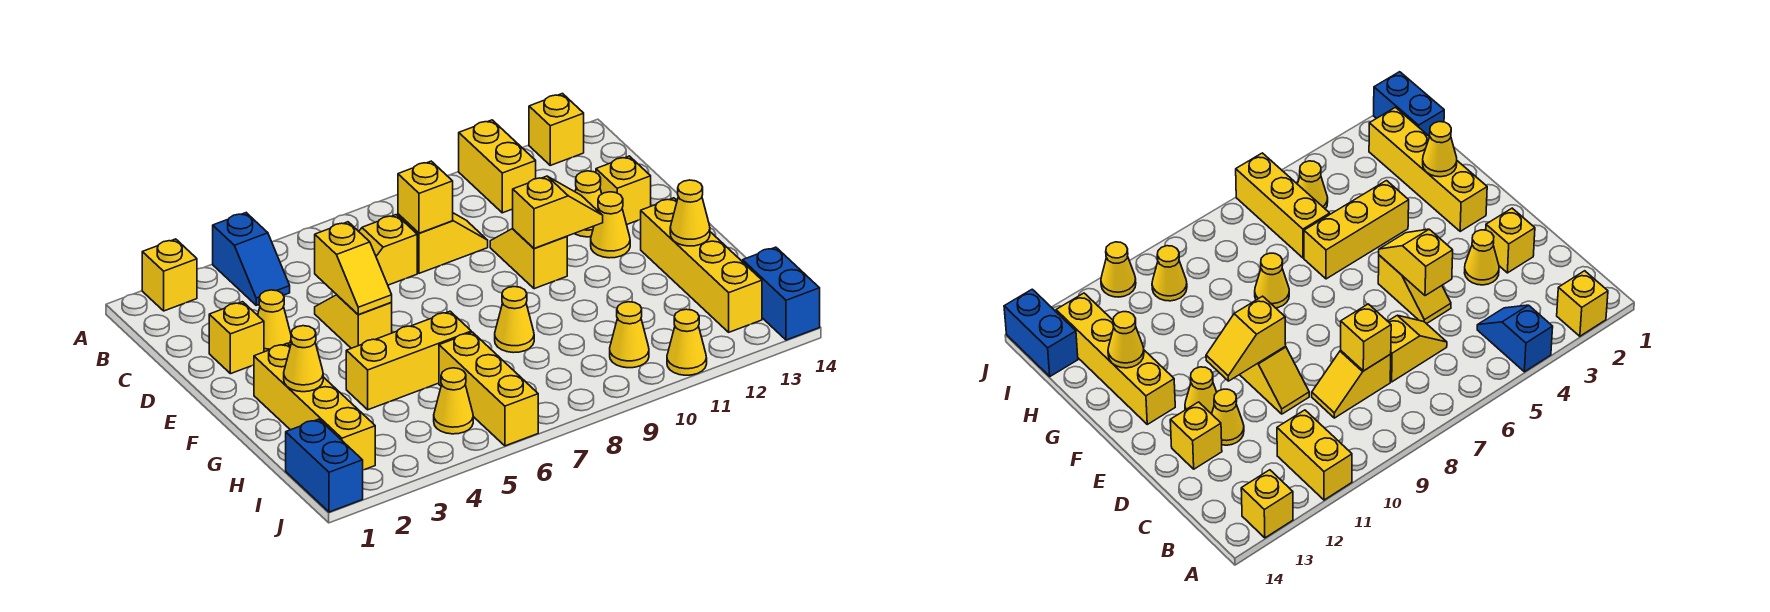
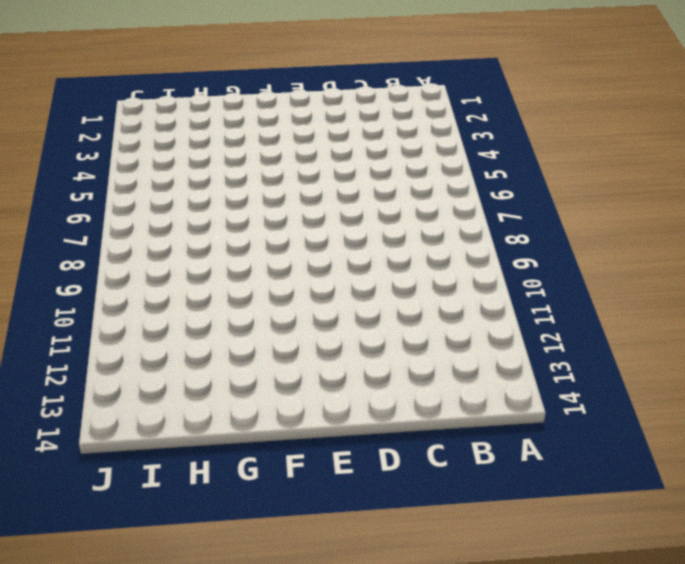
none -> yellow brick A2 level 1
none -> blue slope A4:B4 level 1 top A
none -> yellow brick A11:B11 level 1

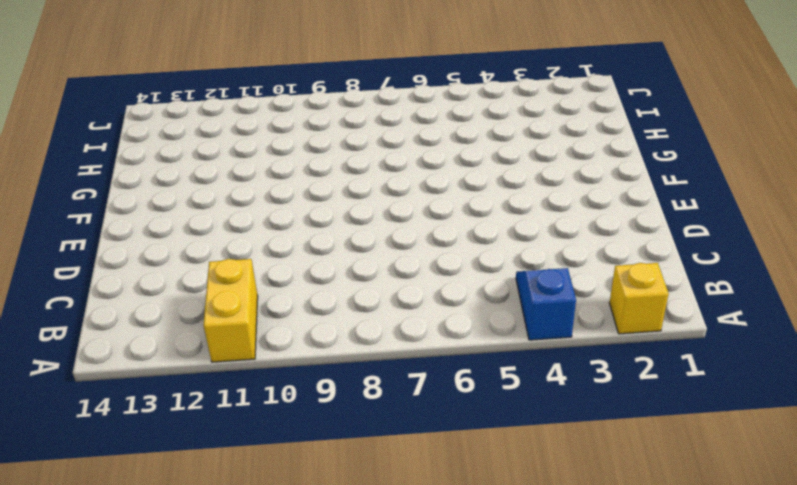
none -> yellow brick A13 level 1
none -> yellow slope C6:C7 level 1 top 7
none -> yellow slope C8:C9 level 1 top 8

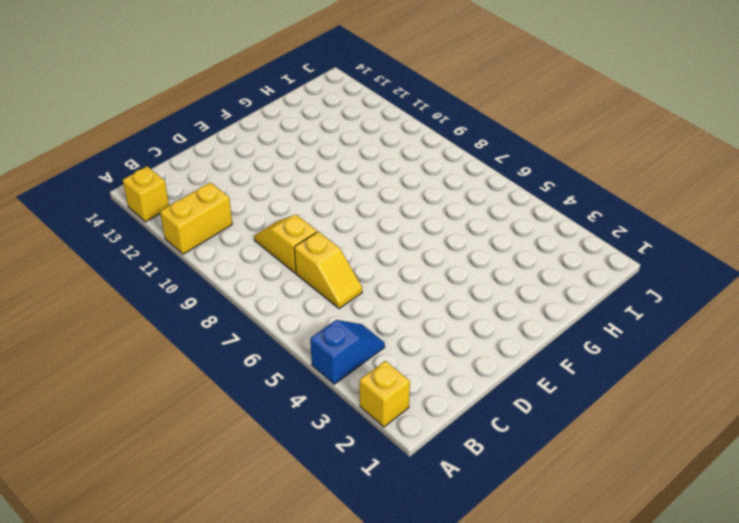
none -> yellow brick D2 level 1
none -> yellow cone D3 level 1
none -> yellow slope D5:E5 level 1 top E

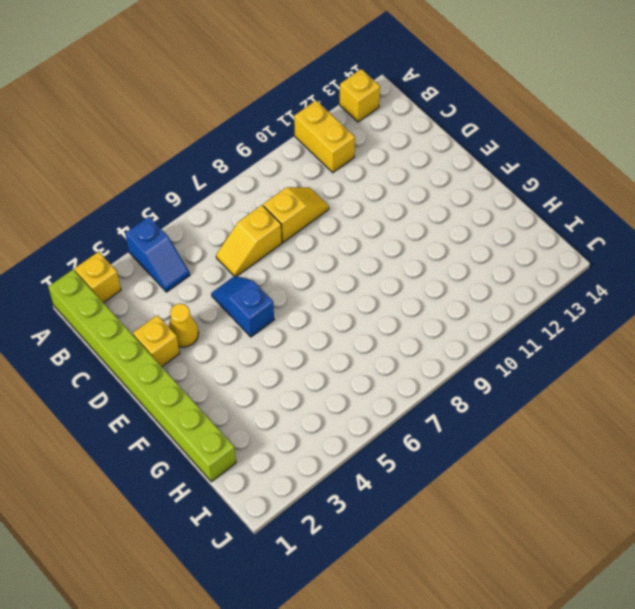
lime brick A1:H1 level 1 -> none
blue slope D5:E5 level 1 top E -> yellow slope D5:E5 level 1 top E
none -> yellow slope D10:E10 level 1 top E
none -> yellow cone D12 level 1
none -> yellow brick D13 level 1

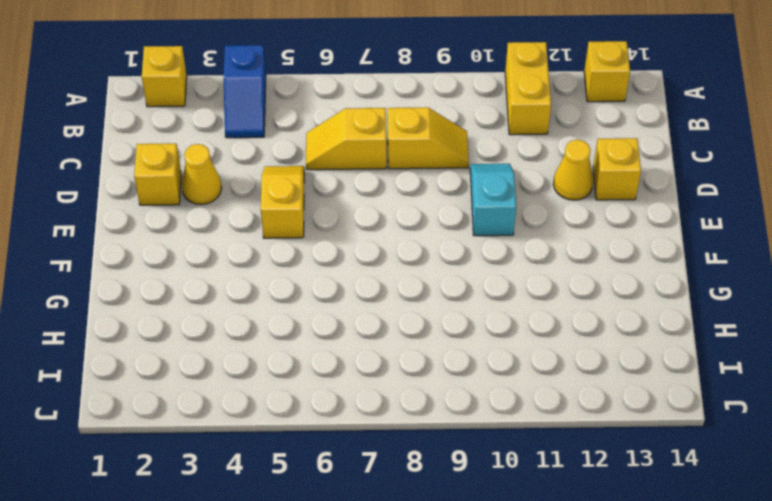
cyan slope D10:E10 level 1 top E -> yellow slope D10:E10 level 1 top E
none -> yellow cone E12 level 1
none -> yellow brick F2:I2 level 1
none -> yellow brick F13:I13 level 1

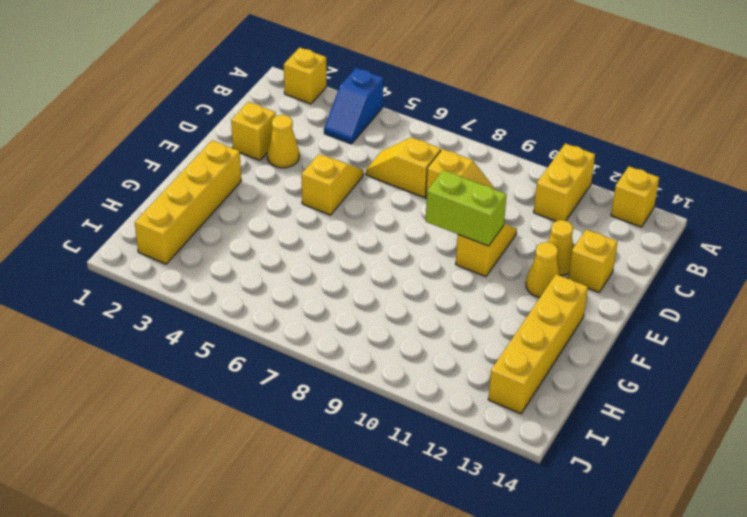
lime brick E9:E10 level 2 -> yellow slope E10:E11 level 2 top 10
none -> yellow brick G4:G6 level 1
none -> yellow cone G8 level 1
none -> yellow brick H6:J6 level 1

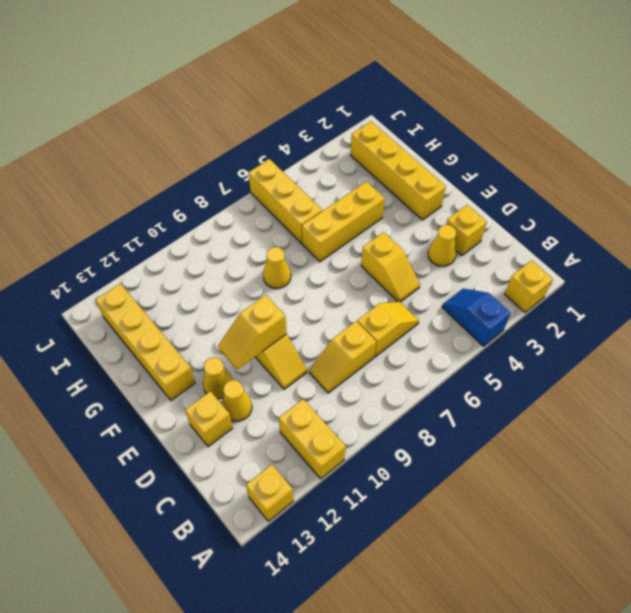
none -> blue brick I1:J1 level 1
none -> yellow cone I5 level 1
none -> yellow cone I10 level 1

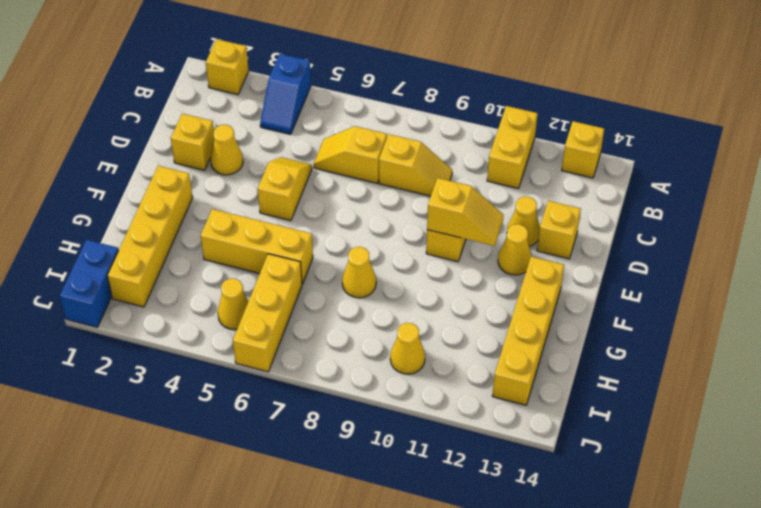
none -> blue brick I14:J14 level 1
none -> yellow cone J11 level 1
none -> yellow brick C8 level 2

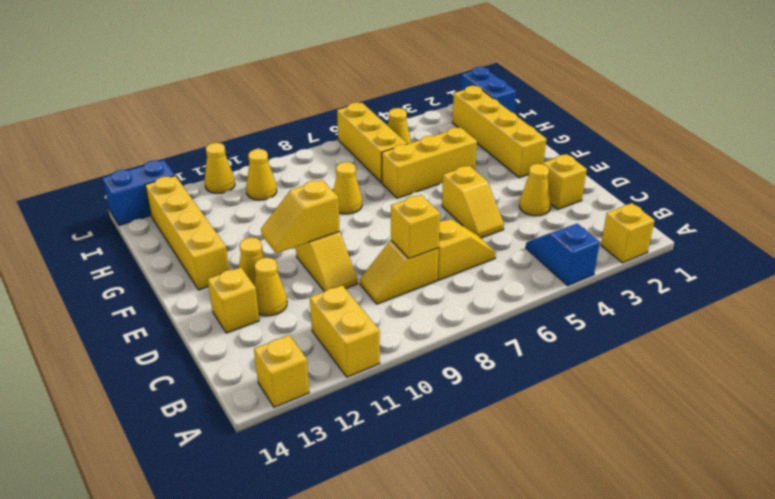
blue brick J13:J14 level 1 -> blue brick I14:J14 level 1
none -> yellow slope D5:E5 level 2 top D
none -> yellow cone G2 level 2
none -> yellow cone G13 level 2

